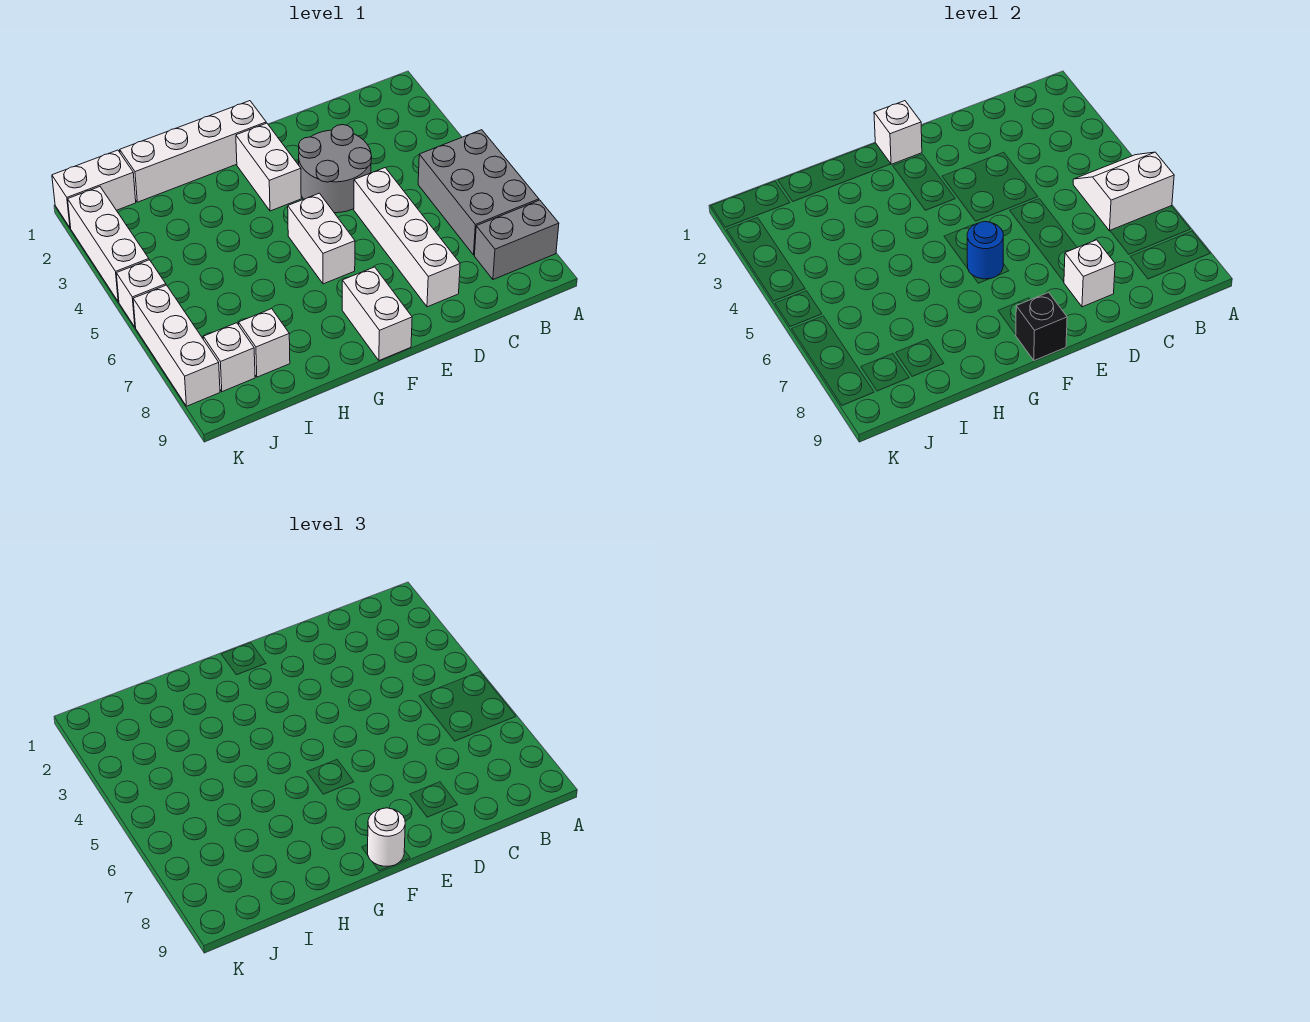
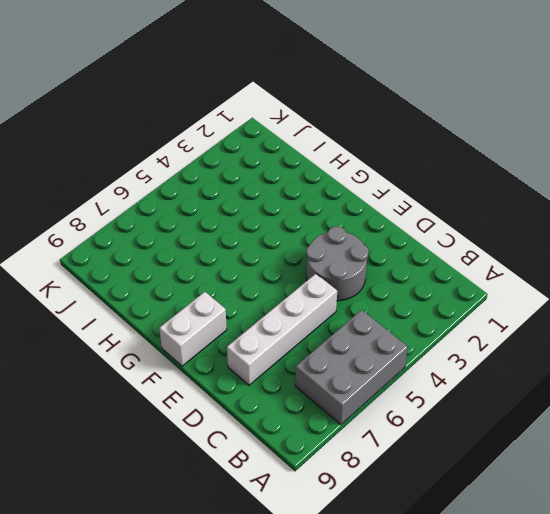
none -> grey brick A8:B8 level 1
none -> white brick F1:I1 level 1
none -> white brick F2:F3 level 1

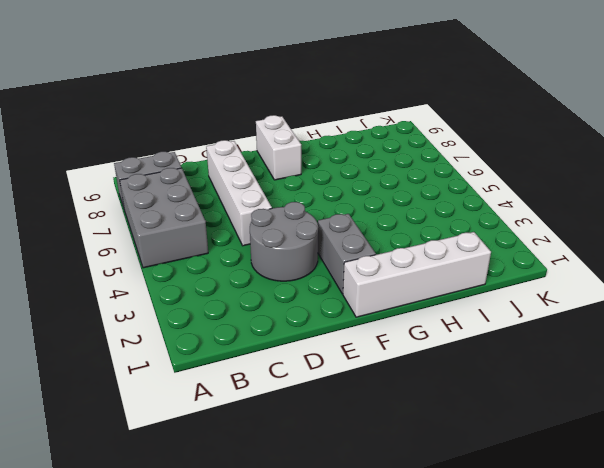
grey brick F2:F3 level 1 -> white brick F2:F3 level 1
none -> white brick F5:F6 level 1
none -> white brick I8 level 1
none -> white brick J1:K1 level 1

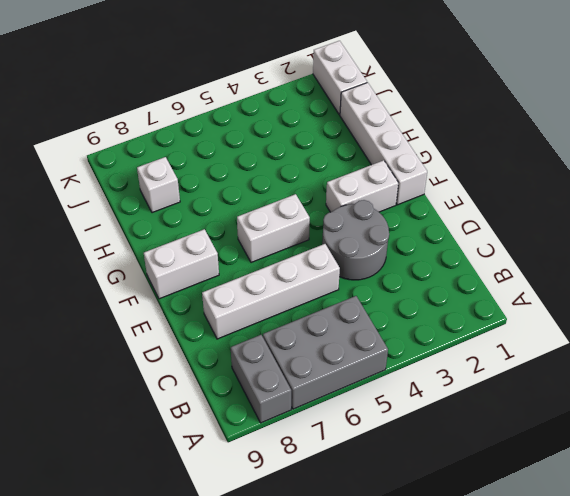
none -> white brick J8 level 1
none -> white brick K2:K4 level 1
none -> white brick K5 level 1

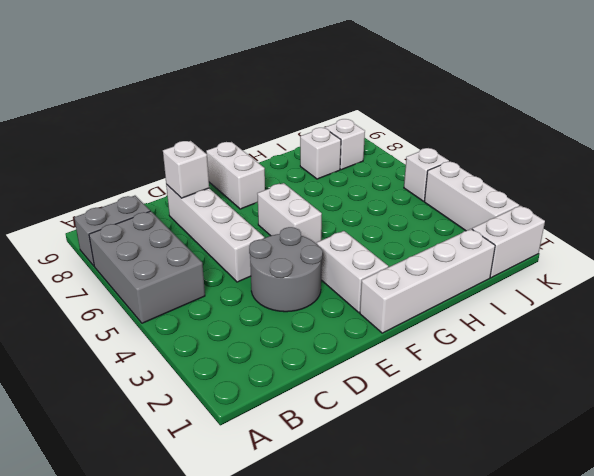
none -> white brick K6:K8 level 1
none -> white slope A5:B6 level 2 top 6
none -> white brick F1 level 2

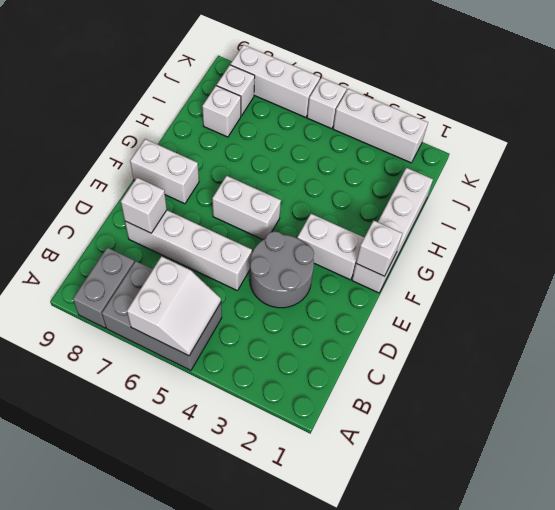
none -> white brick J1:K1 level 1
none -> blue round brick F6 level 2
none -> black brick F9 level 2

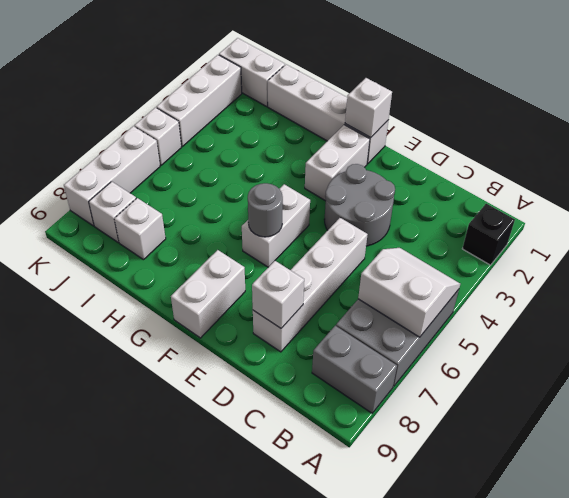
black brick A2 level 1 -> black brick F9 level 2
grey round brick F6 level 2 -> blue round brick F6 level 2
none -> white round brick F9 level 3

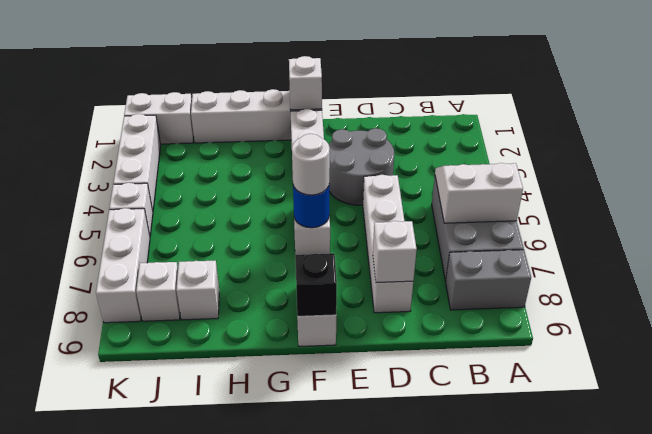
white round brick F6 level 3 -> white round brick F9 level 3

